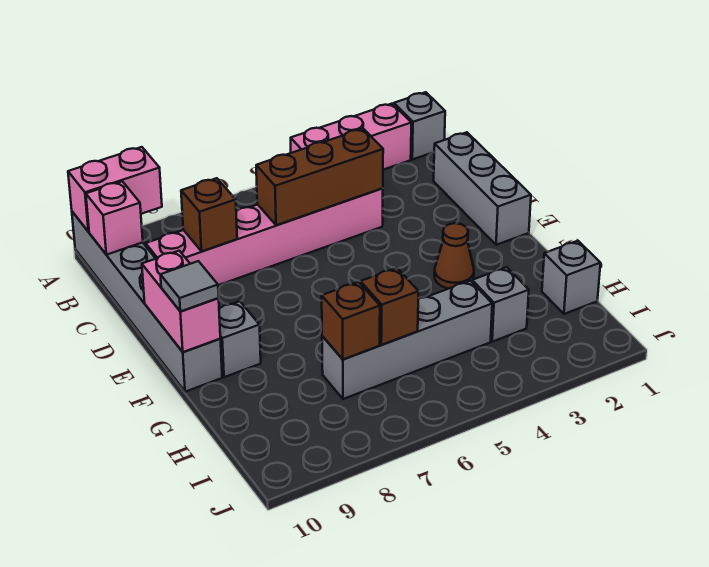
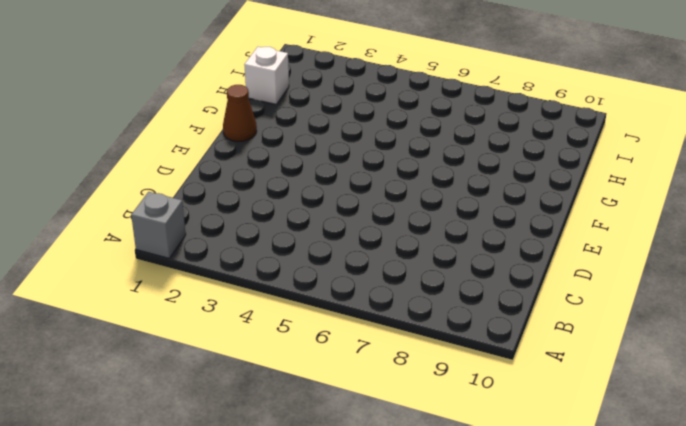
brown cone F1 level 1 -> brown cone F3 level 1
white brick H1 level 1 -> grey brick H1 level 1
none -> pink brick A2:A4 level 1
none -> grey brick A10:F10 level 1
none -> grey brick C1:E1 level 1

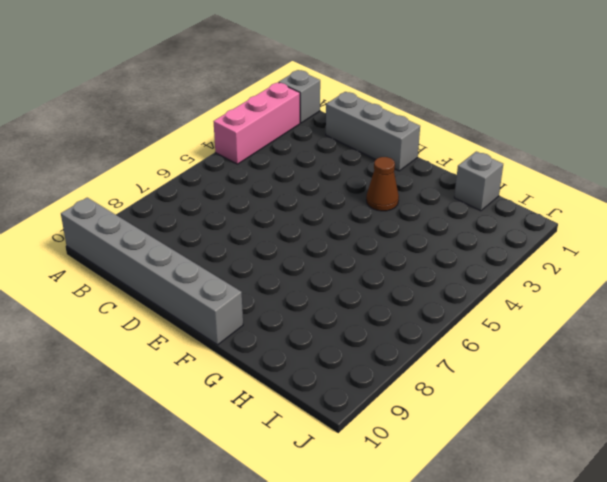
none -> pink brick C4:C9 level 1
none -> grey brick F9 level 1
none -> grey brick H3 level 1

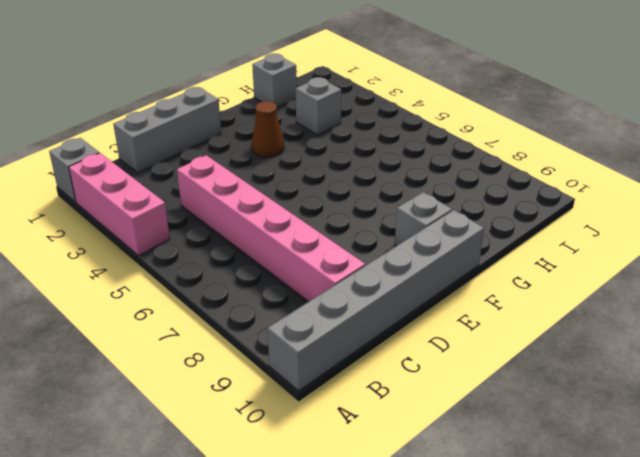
none -> grey brick H4:H7 level 1
none -> pink brick A9:A10 level 2
none -> pink brick B10 level 2

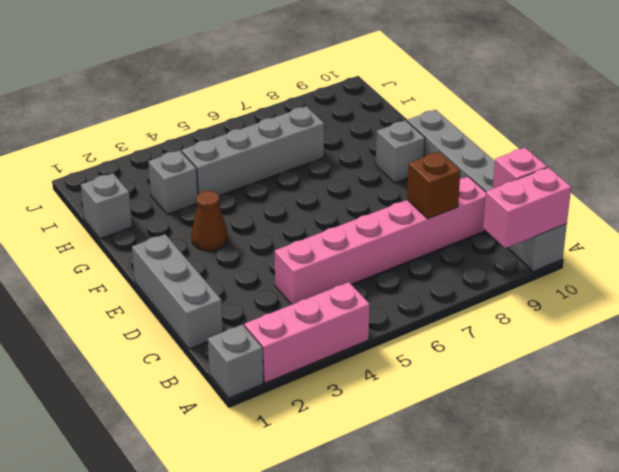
none -> brown brick C4:C6 level 2
none -> pink brick E10:F10 level 2
none -> brown brick H6 level 2

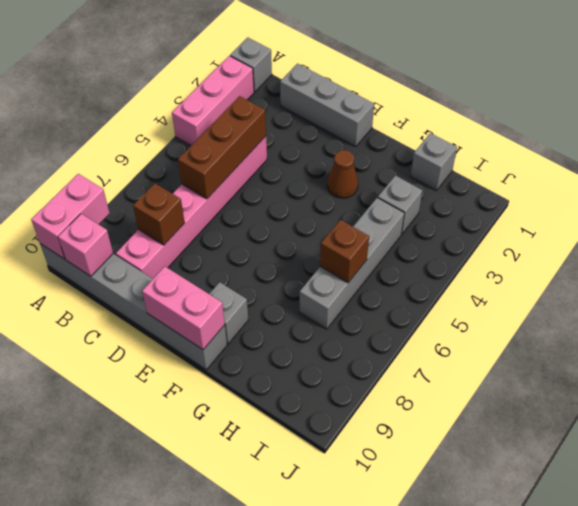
none -> brown brick H7 level 2
none -> grey tile F10 level 3

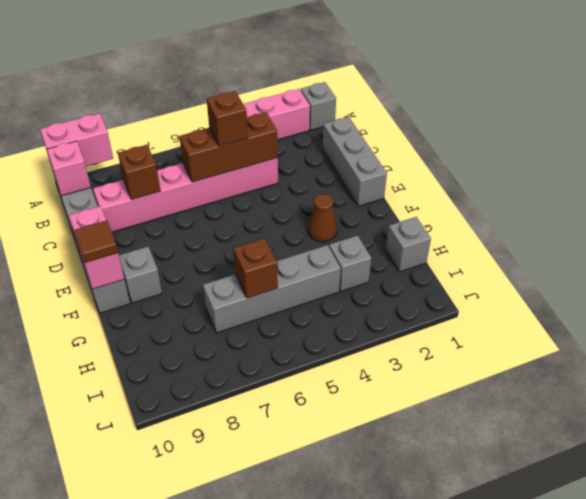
brown brick C5 level 3 -> brown brick H7 level 2
brown tile F10 level 3 -> grey tile F10 level 3

